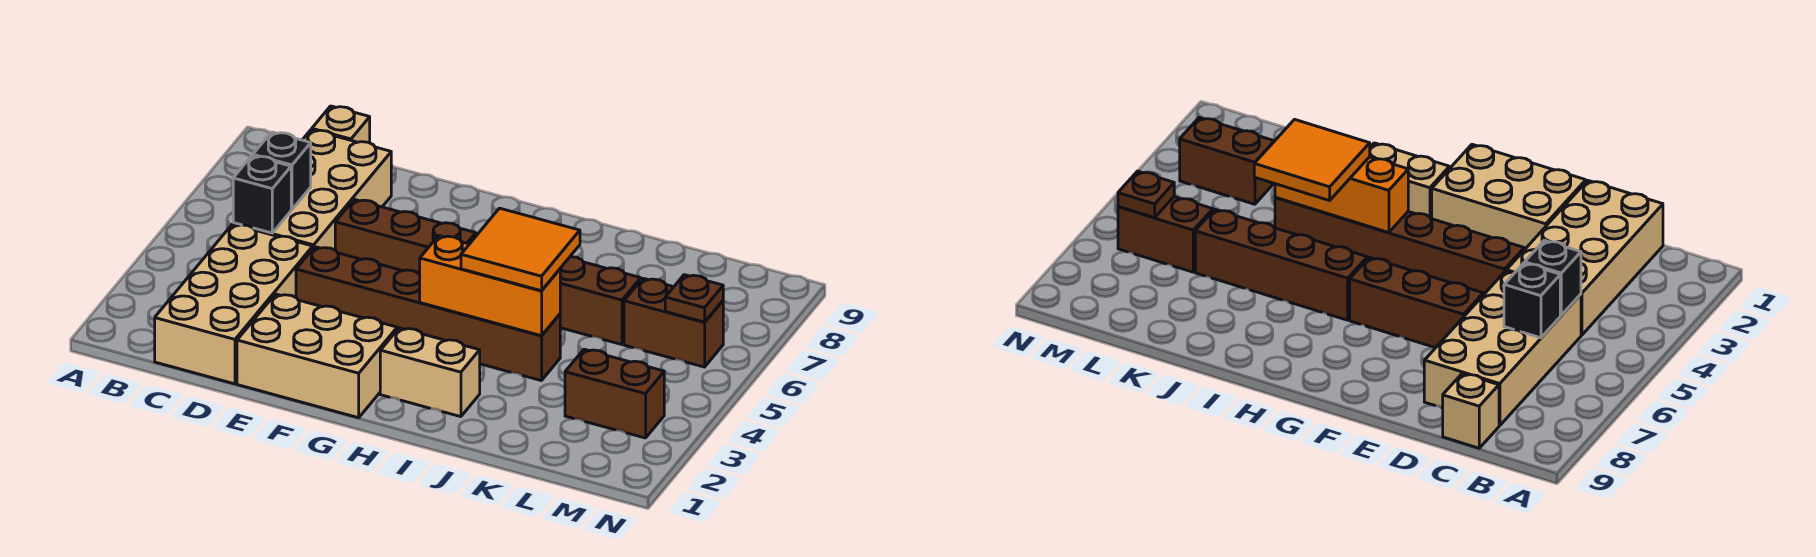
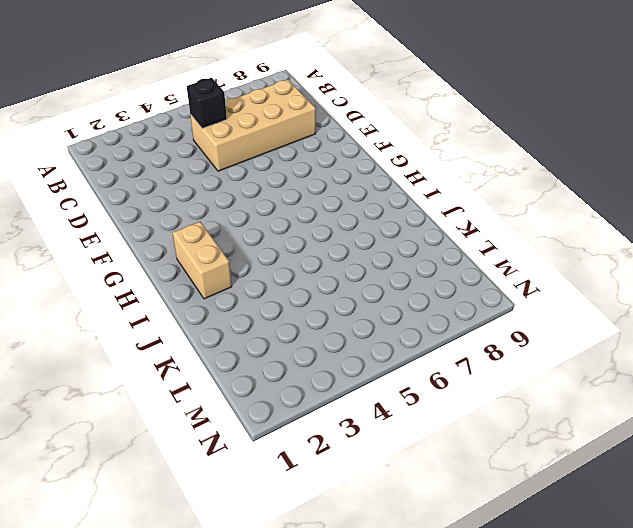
none -> tan brick C1:D4 level 1
none -> tan brick C9 level 1
none -> tan brick E1:G2 level 1

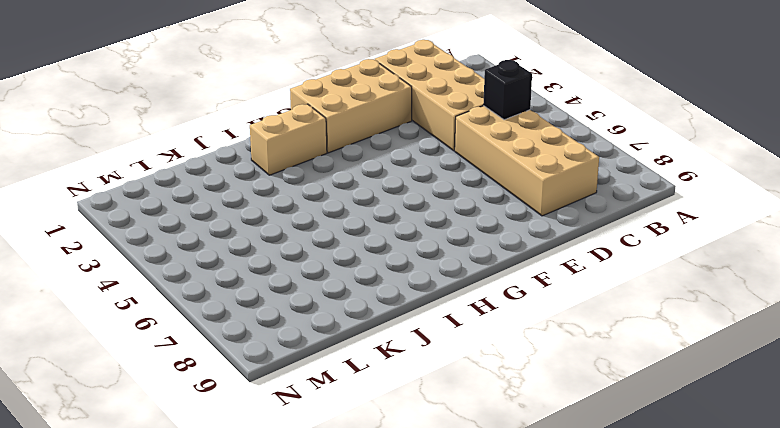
none -> tan brick C9 level 1
none -> brown brick E4:J4 level 1
none -> brown brick E6:G6 level 1

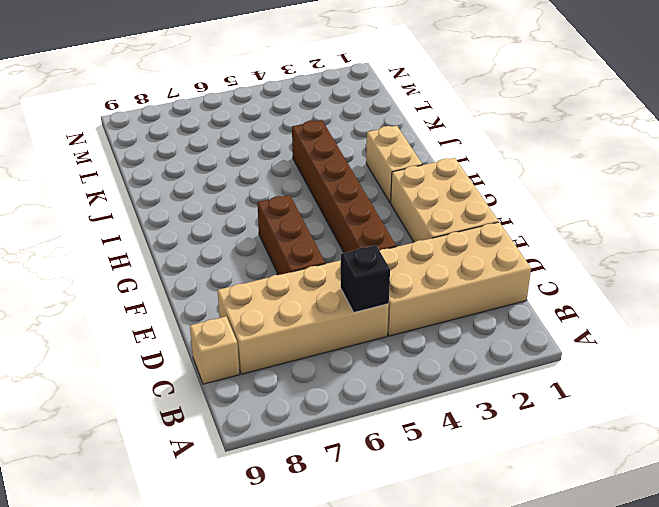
none -> brown brick H6:K6 level 1
none -> brown brick L3:M3 level 1
none -> brown brick L6:M6 level 1

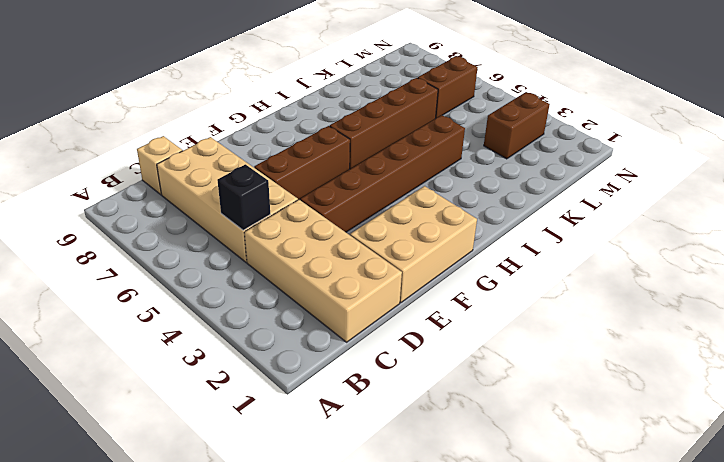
none -> tan brick H2:I2 level 1
none -> black brick C6 level 2
none -> orange brick H4:J4 level 2

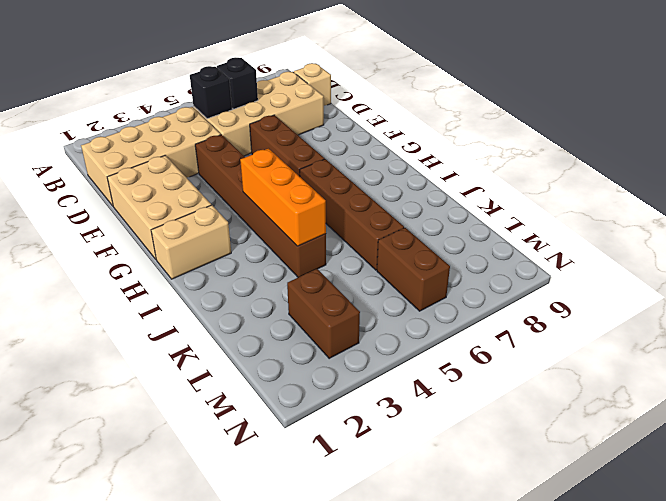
tan brick H1:H2 level 1 -> tan brick H2:I2 level 1
none -> brown plate M6 level 2
none -> orange tile I4:J5 level 3

